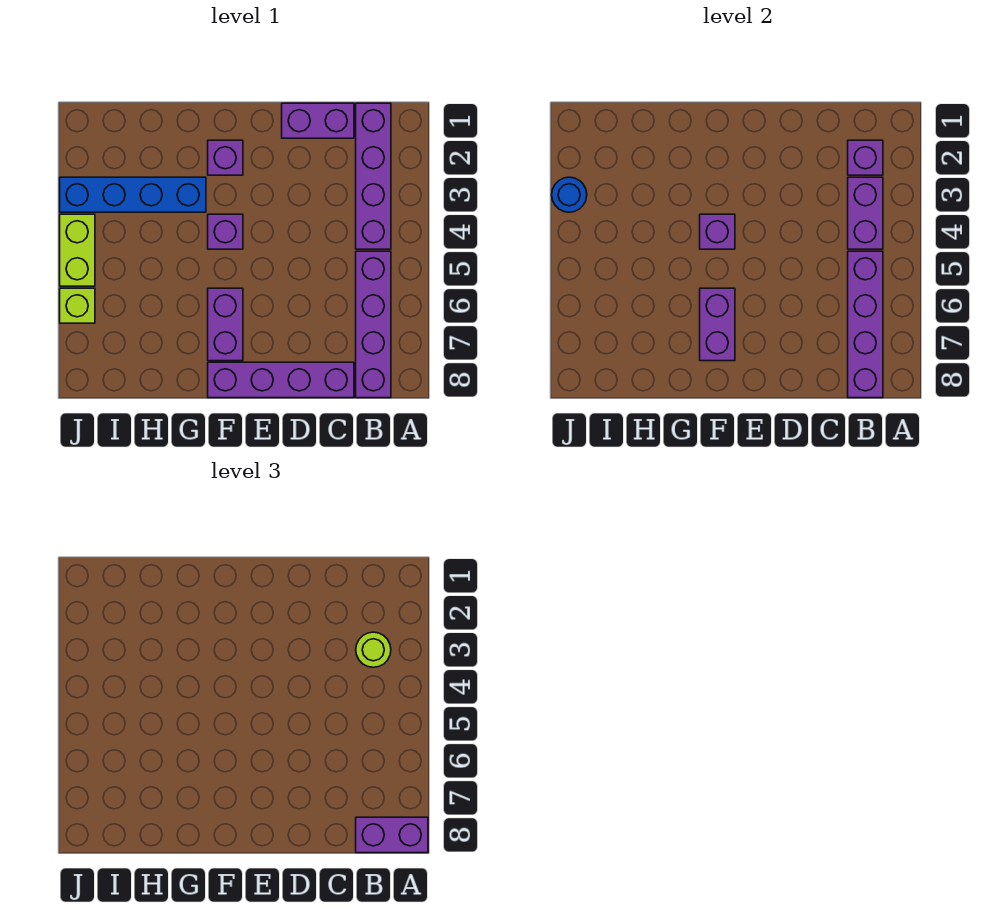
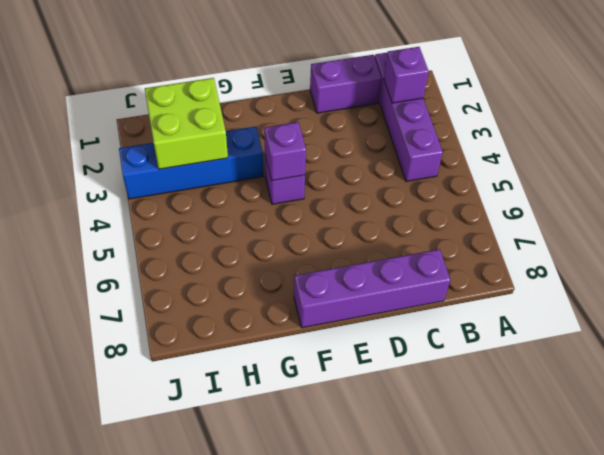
lime brick H2:I3 level 2 -> none
none -> purple brick B5:B8 level 1
none -> purple brick F2 level 1
none -> purple brick F6:F7 level 1

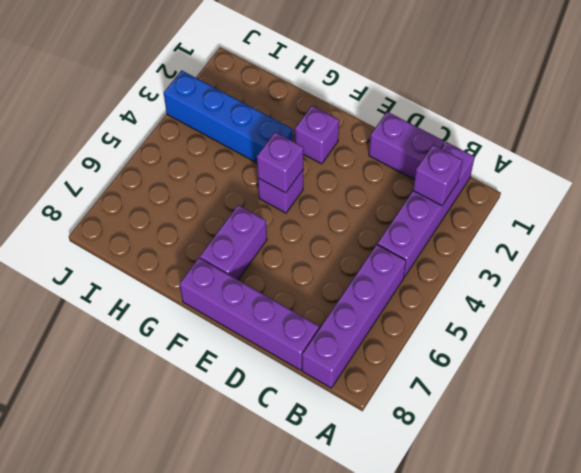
none -> lime brick J4:J5 level 1
none -> lime brick J6 level 1
none -> purple brick B3:B4 level 2

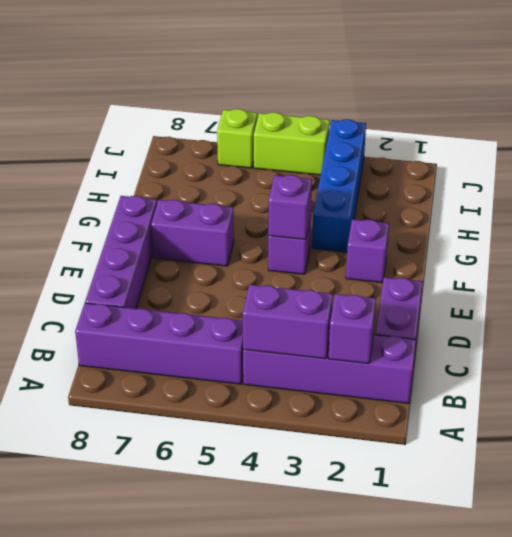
none -> purple brick B5:B8 level 2
none -> purple brick F6:F7 level 2
none -> blue round brick J3 level 2

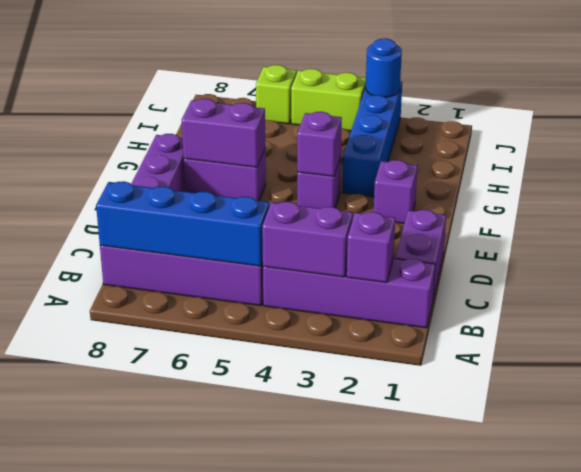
blue brick B5:B8 level 2 -> purple brick B5:B8 level 2
none -> purple brick A8:B8 level 3
none -> lime round brick B3 level 3

